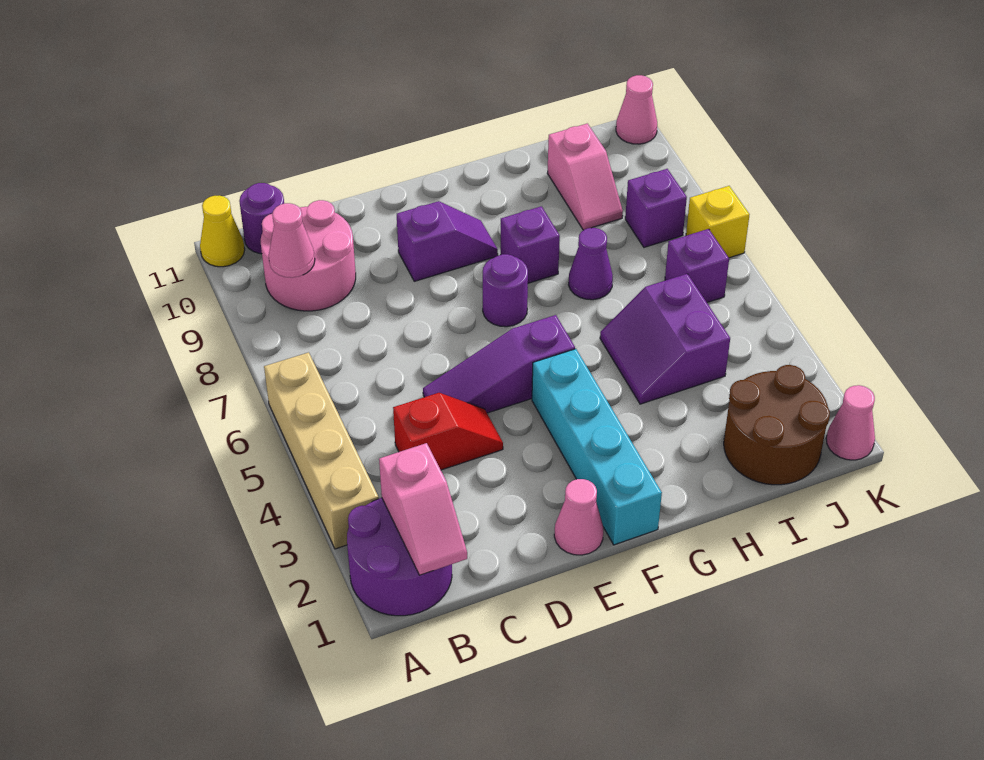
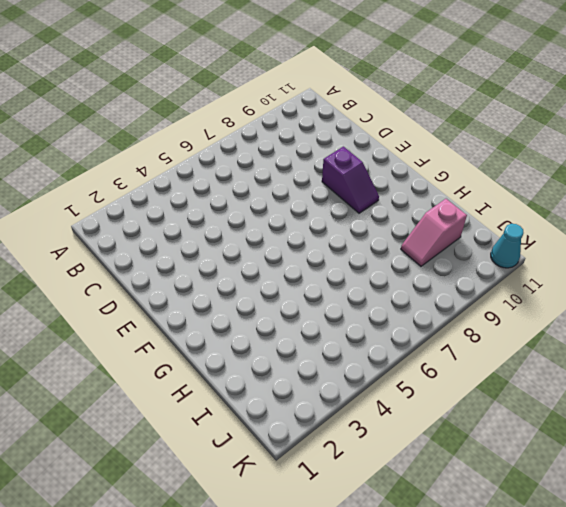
cyan cone K11 level 1 -> pink cone K11 level 1
none -> purple round brick A1:B2 level 1
none -> tan brick A3:A6 level 1
none -> yellow cone A11 level 1

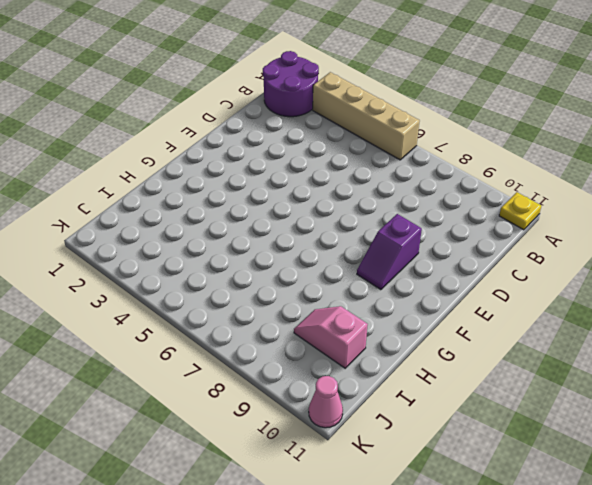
yellow plate A11 level 1 -> yellow cone A11 level 1
none -> pink round brick B9:C10 level 1
none -> purple round brick B11 level 1
none -> red slope C4:D4 level 1 top C

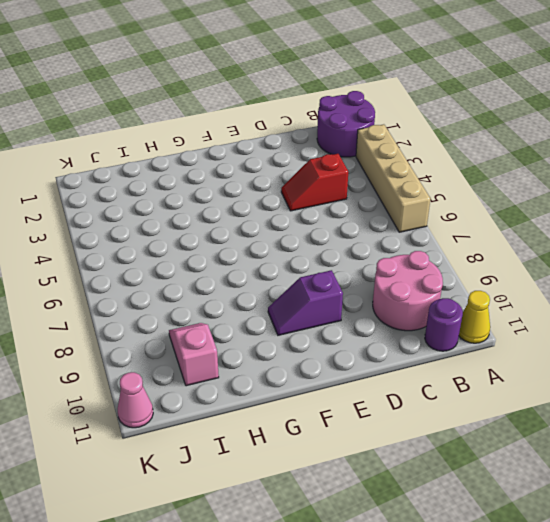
none -> purple slope D5:F5 level 1 top F
none -> pink cone E1 level 1
none -> cyan brick F1:F4 level 1

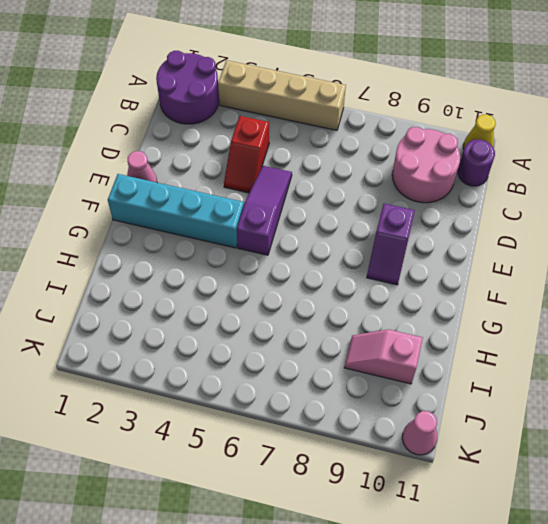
none -> purple round brick F7 level 1
none -> purple brick G8 level 1
none -> purple slope H4:I5 level 1 top I

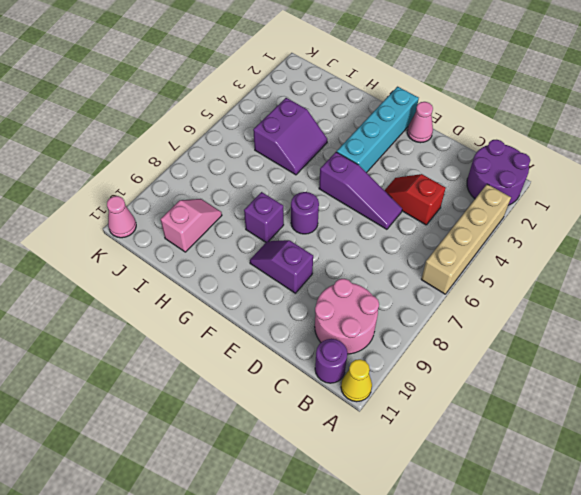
none -> purple cone H7 level 1
none -> brown round brick I1:J2 level 1
none -> purple brick J6 level 1

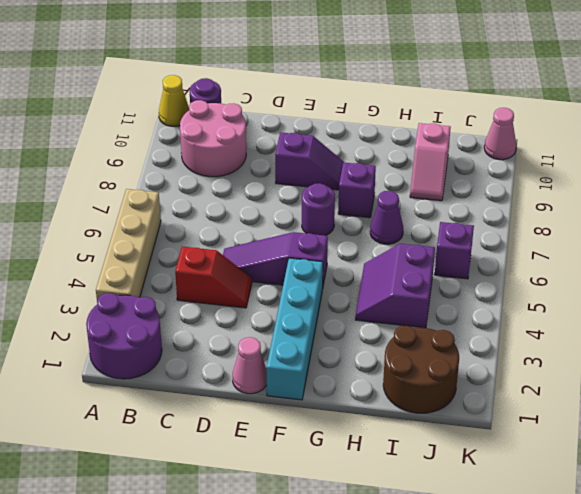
none -> purple brick J8 level 1
none -> pink cone K1 level 1
none -> yellow brick K7 level 1

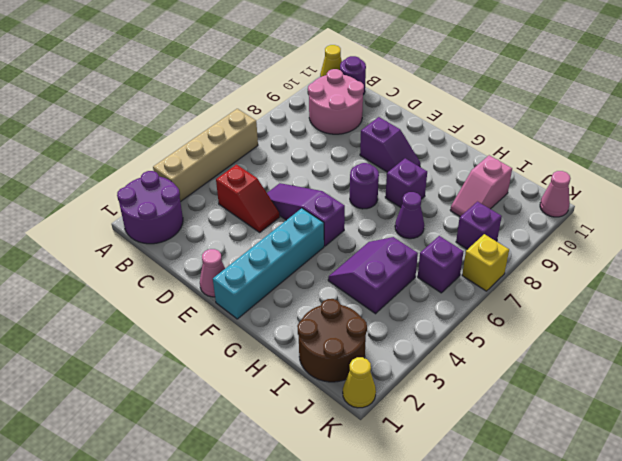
yellow cone K1 level 1 -> pink cone K1 level 1
none -> pink slope B1:B2 level 2 top 2
none -> pink cone B9 level 2

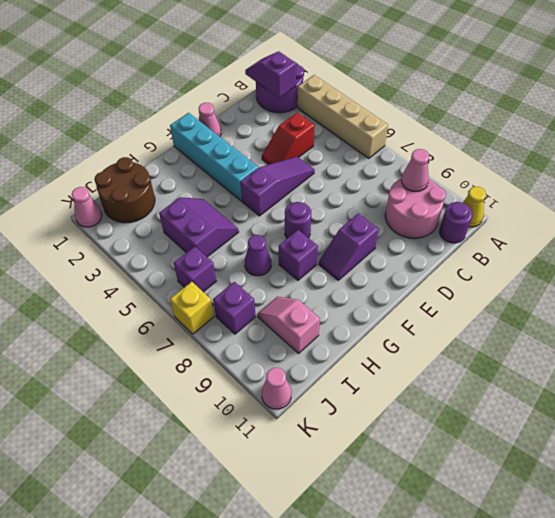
purple slope B1:B2 level 2 top 2 -> pink slope B1:B2 level 2 top 2

